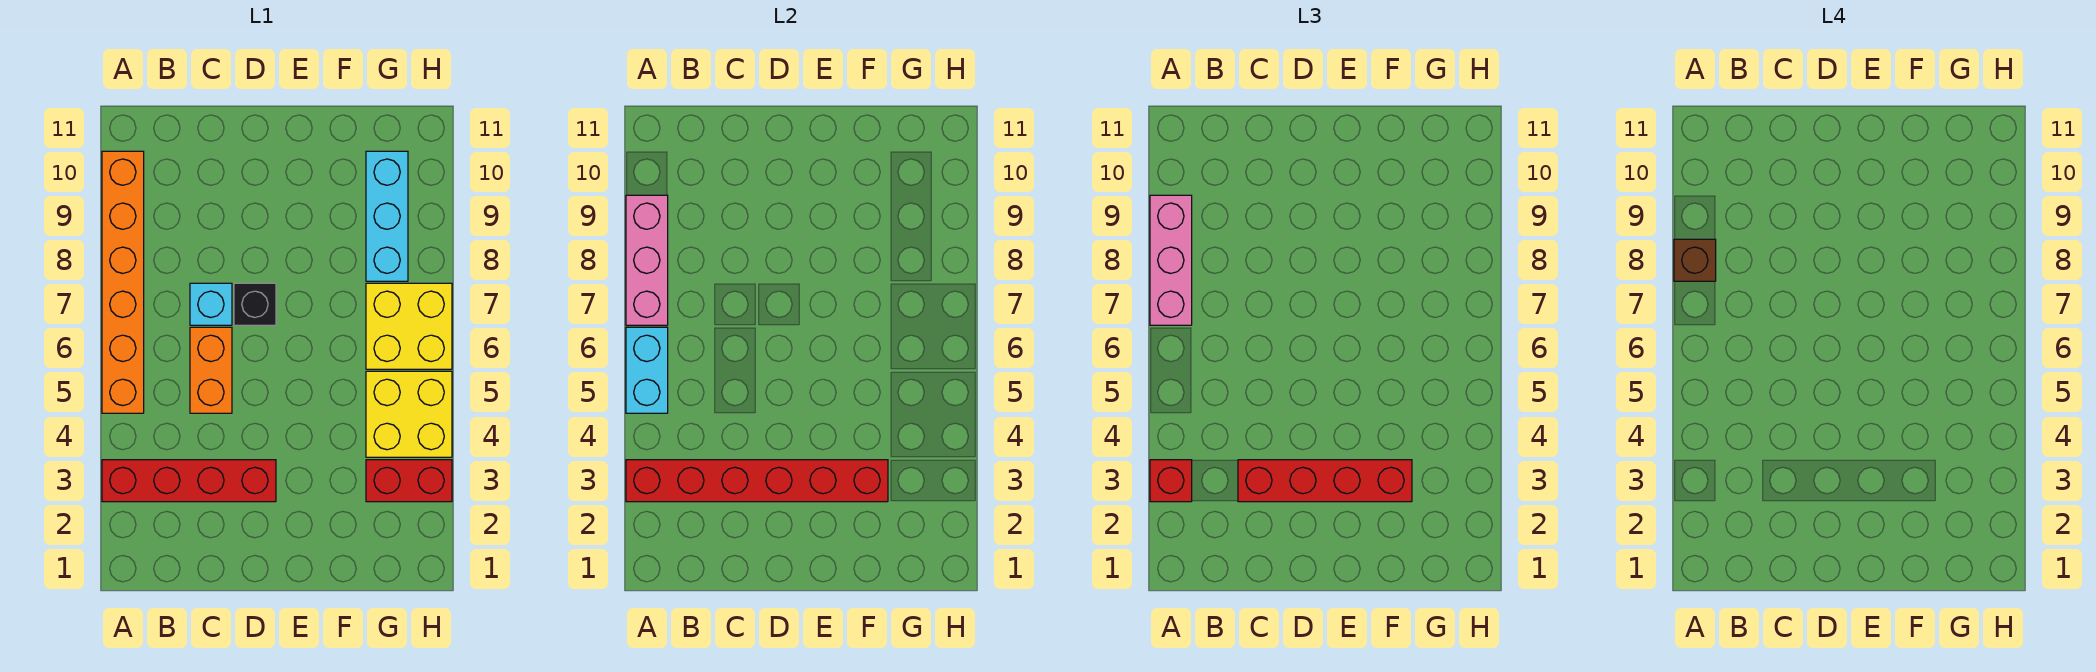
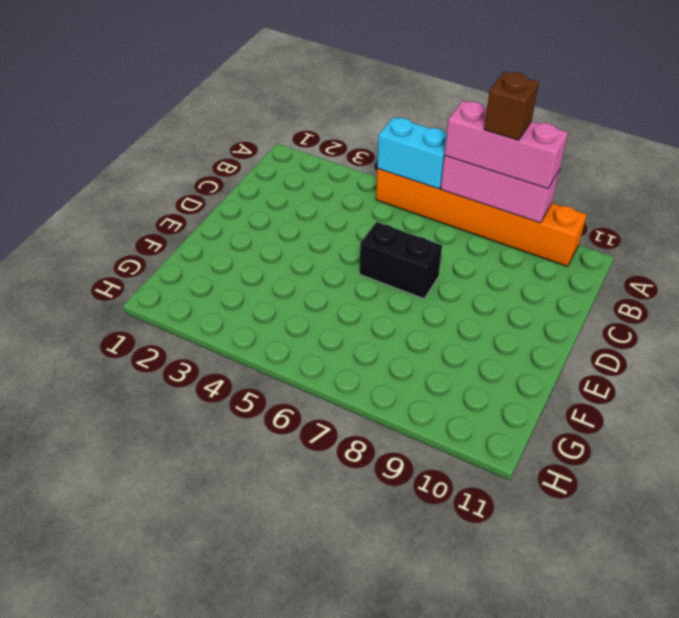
black brick D6:D7 level 1 -> black brick D7 level 1
none -> red brick A3:D3 level 1
none -> orange brick C5:C6 level 1
none -> cyan brick C7 level 1

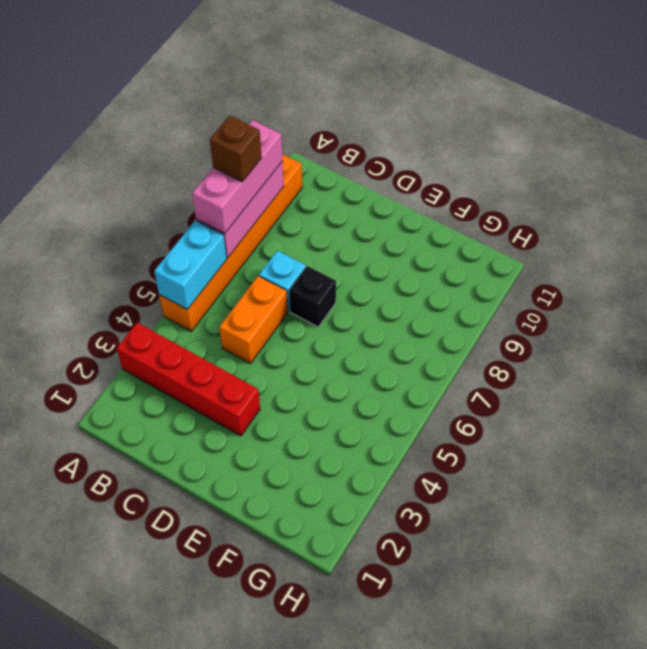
none -> red brick G3:H3 level 1
none -> yellow brick G4:H5 level 1
none -> yellow brick G6:H7 level 1

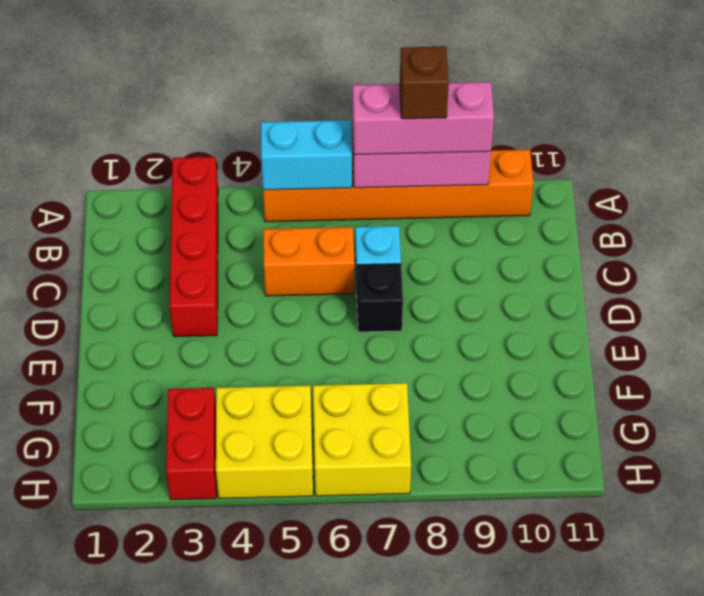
none -> cyan brick G8:G10 level 1
none -> red brick A3:F3 level 2
none -> red brick A3 level 3

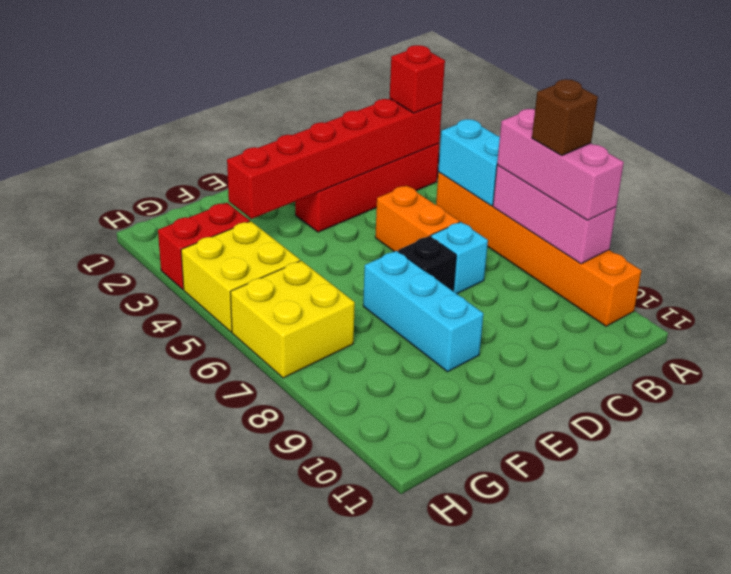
cyan brick E7:E9 level 1 -> cyan brick G8:G10 level 1
none -> red brick C3:F3 level 3

